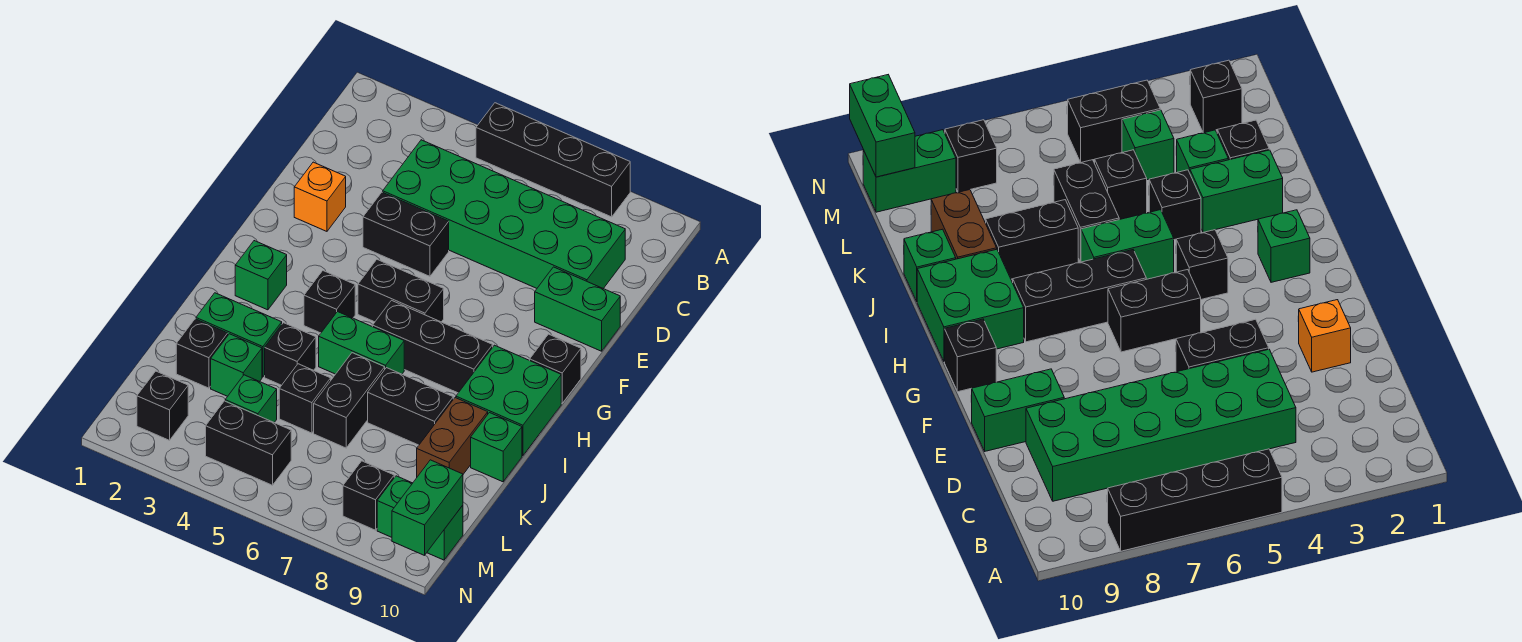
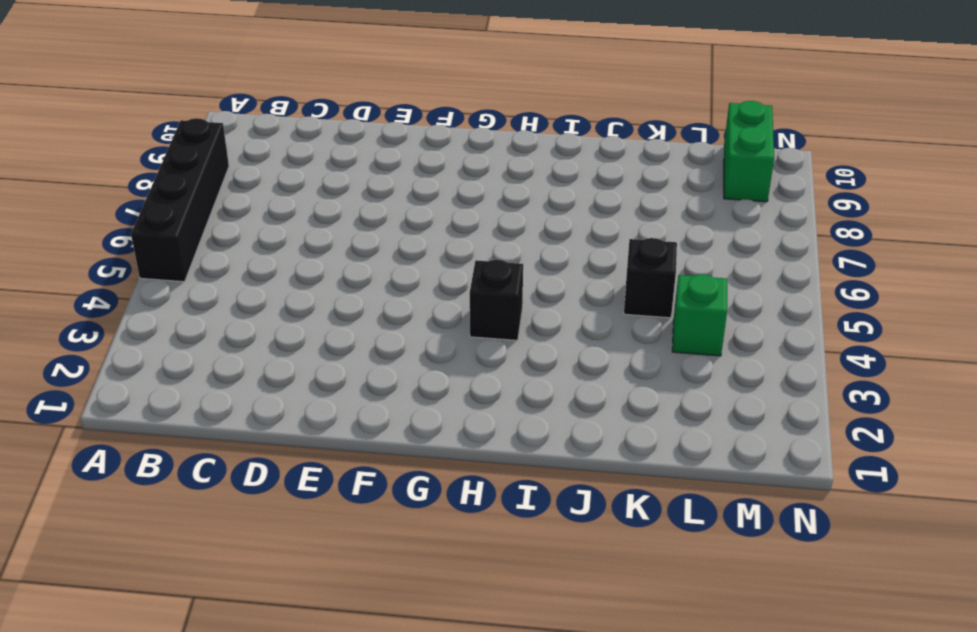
none -> green brick C4:D9 level 1
none -> orange brick E2 level 1
none -> black brick E4:E5 level 1

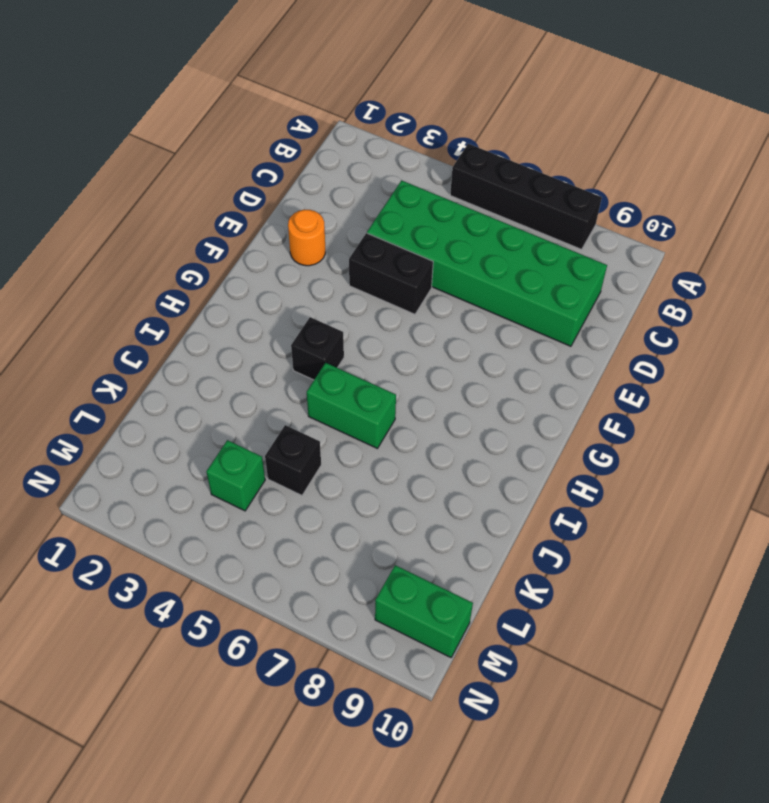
orange round brick E2 level 1 -> orange brick E2 level 1
none -> green brick E9:E10 level 1
none -> black brick G5:G6 level 1
none -> black brick G10 level 1

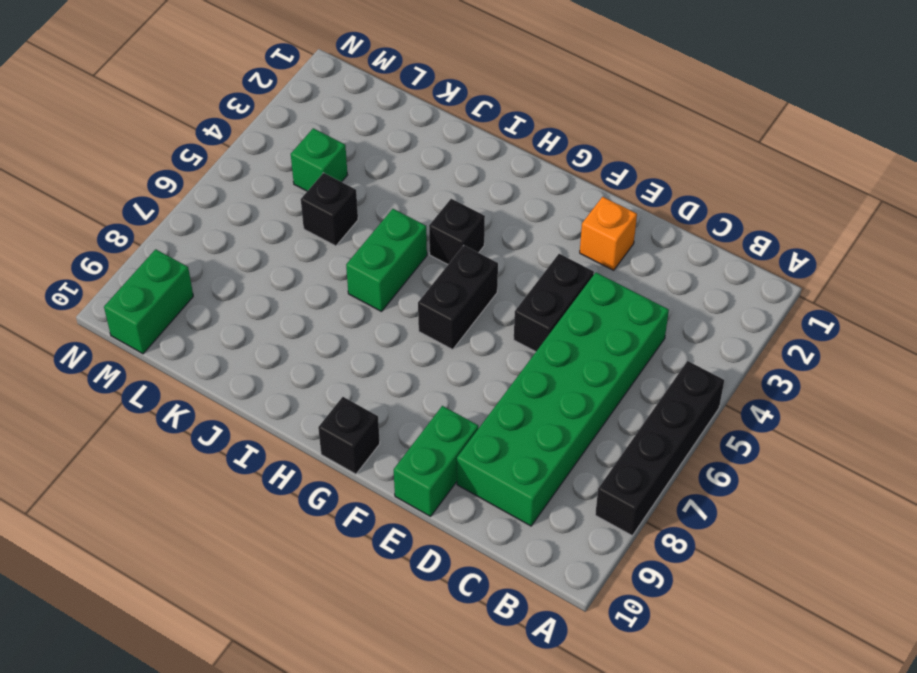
none -> green brick H2 level 1
none -> black brick H6:H8 level 1
none -> green brick H9:I10 level 1

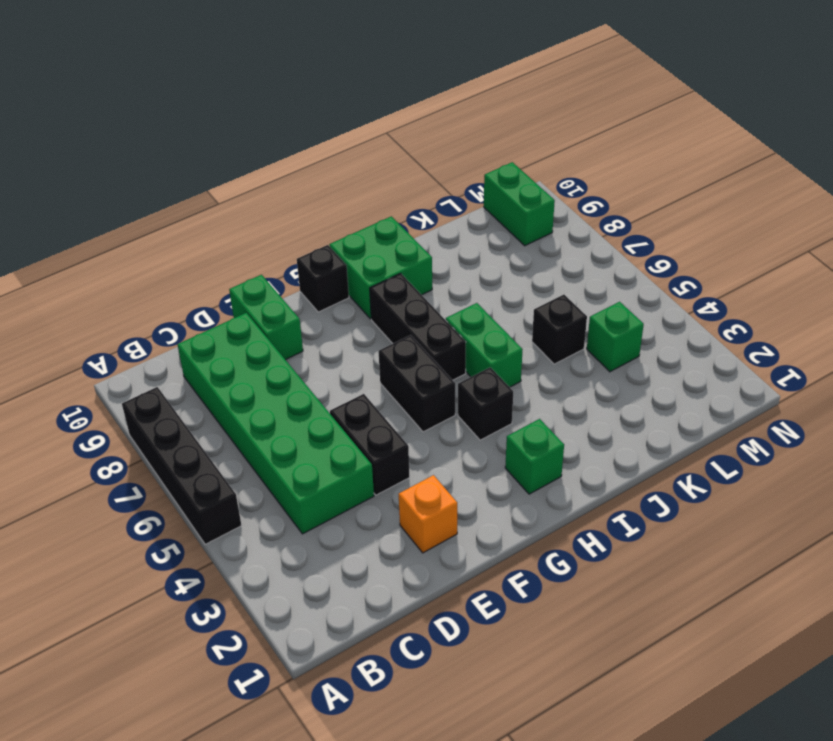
none -> green brick J2:J3 level 1
none -> black brick J4 level 1
none -> black brick J6:K6 level 1

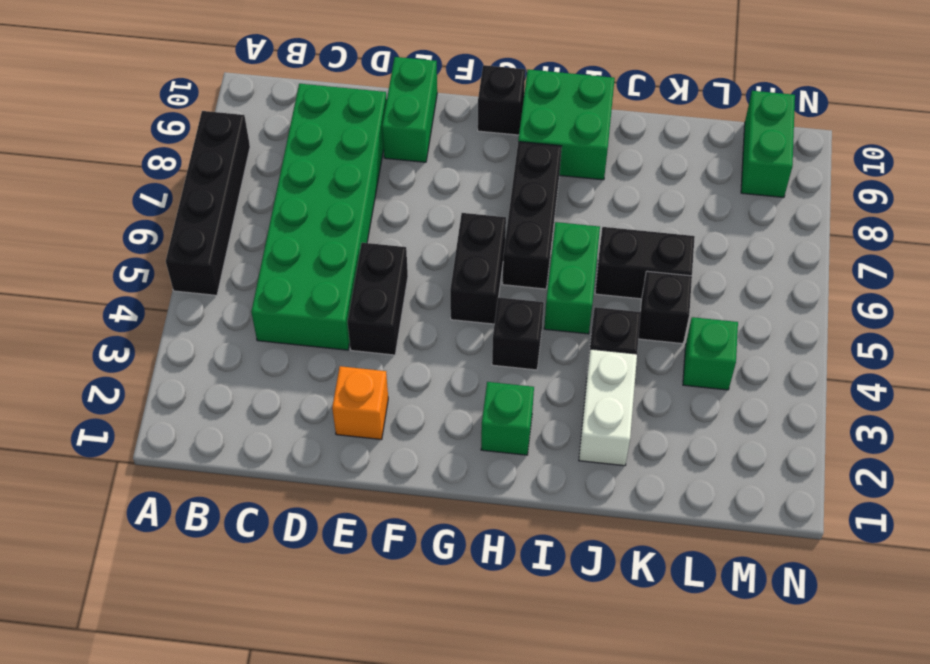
white brick J2:J3 level 1 -> green brick J2:J3 level 1
none -> black brick J7:J8 level 1
none -> brown brick J9:K9 level 1
none -> green brick J10 level 1

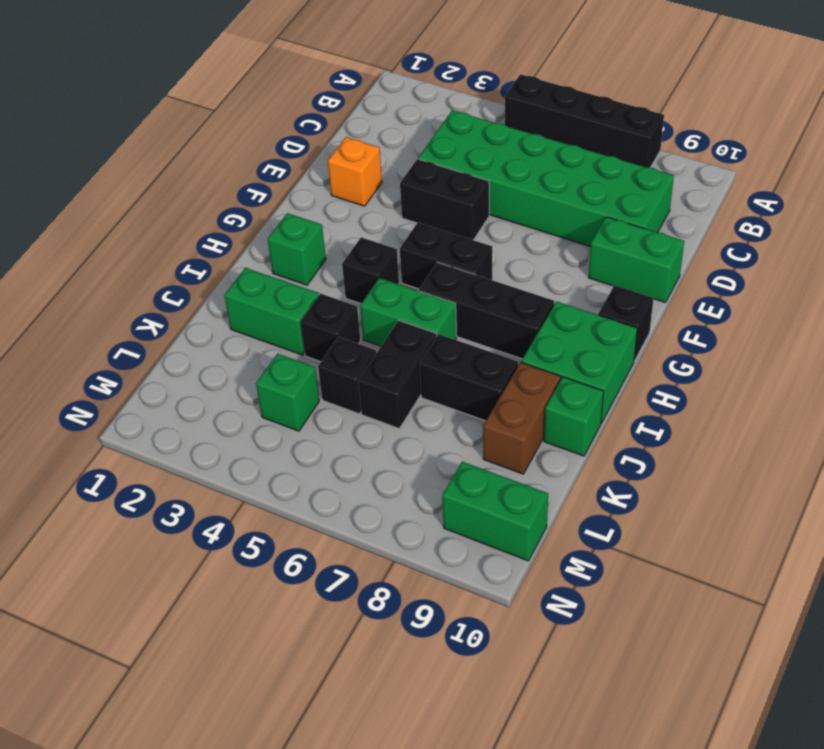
none -> black brick K2 level 1
none -> green brick K3 level 1
none -> black brick M2 level 1

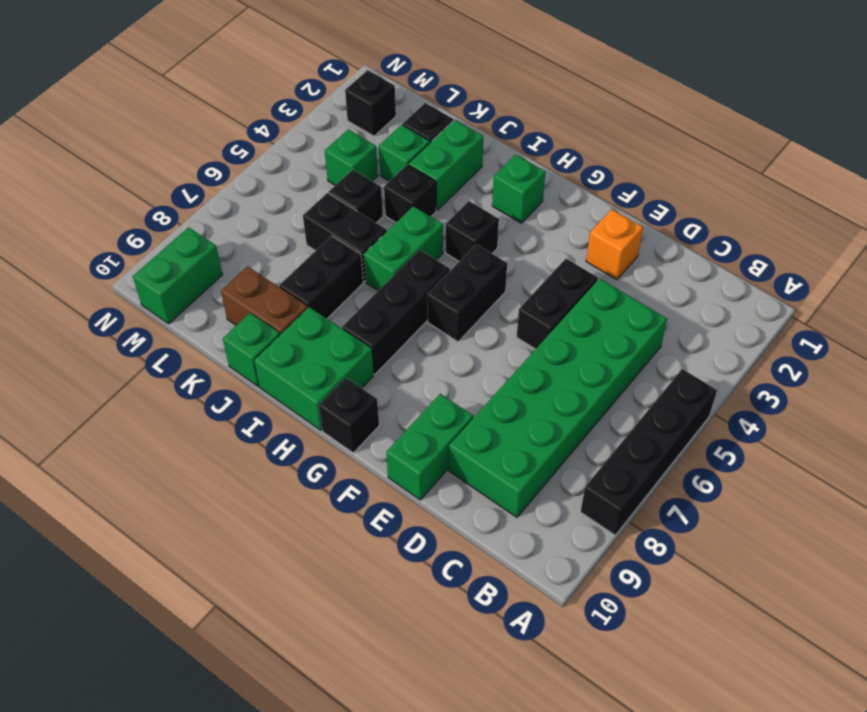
none -> black brick M4:M5 level 1
none -> black brick M8 level 1
none -> green brick M10:N10 level 2

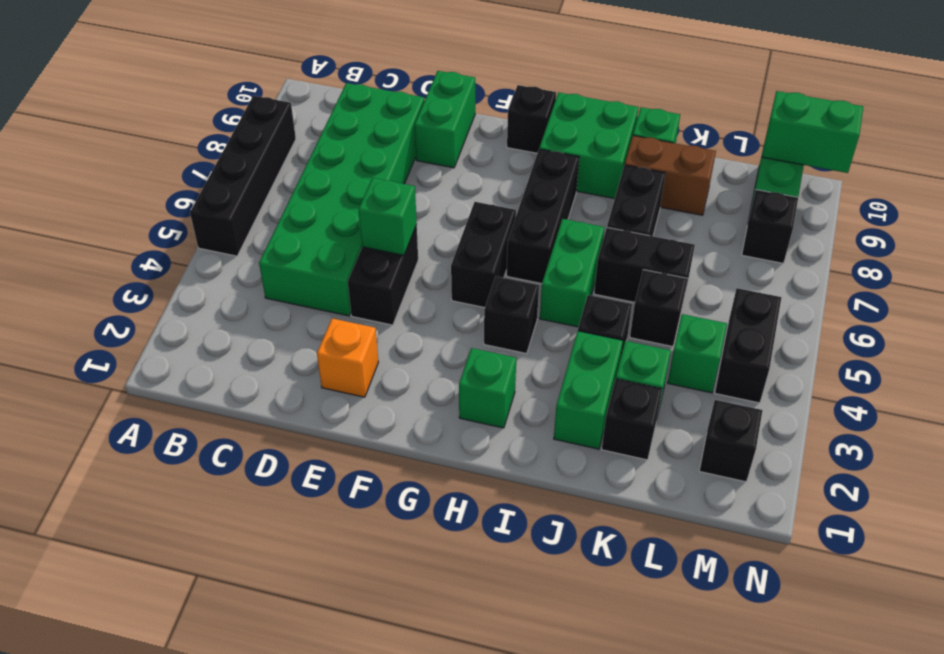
green brick E5 level 2 -> none

